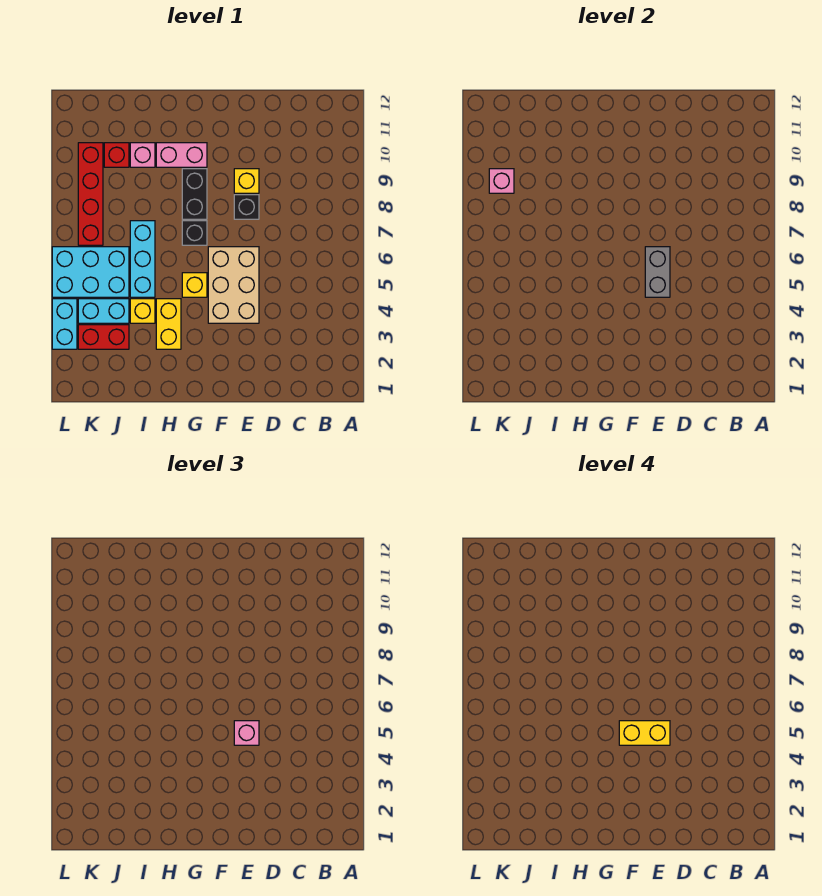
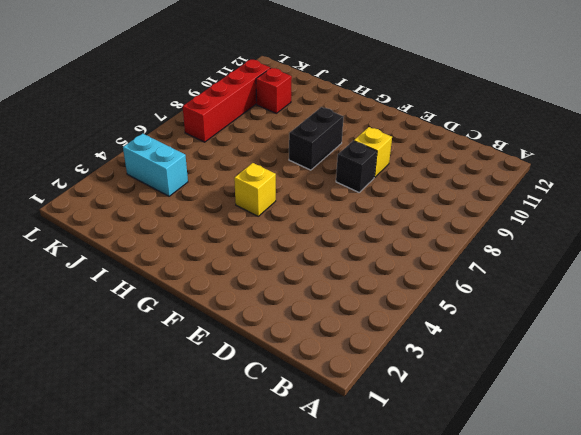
none -> tan brick E4:F6 level 1
none -> black brick G7 level 1
none -> pink brick G10:H10 level 1

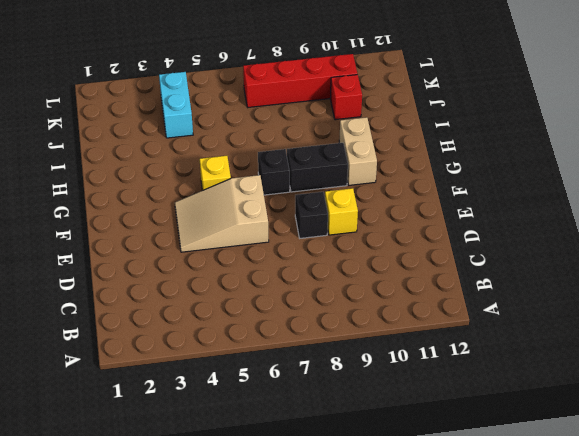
tan slope E4:F6 level 1 top 6 -> tan brick E4:F6 level 1
tan brick G10:H10 level 1 -> pink brick G10:H10 level 1
none -> yellow brick H3:H4 level 1
none -> yellow brick I4 level 1
none -> cyan brick I5:I7 level 1

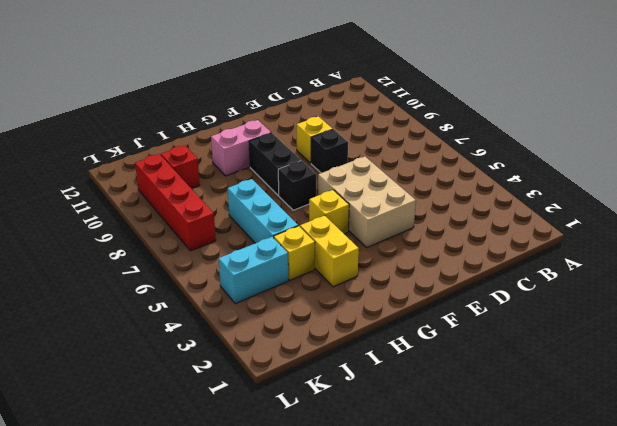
none -> pink brick I10 level 1
none -> red brick J3:K3 level 1
none -> cyan brick J5:L6 level 1

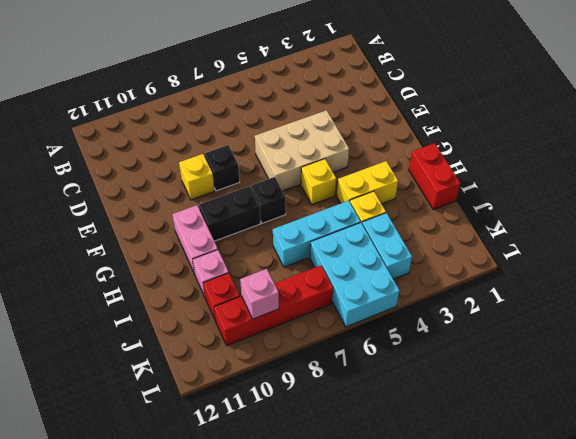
red brick H1:I1 level 1 -> red brick J3:K3 level 1
none -> cyan brick L3:L4 level 1
none -> grey brick E5:E6 level 2
none -> pink brick E5 level 3

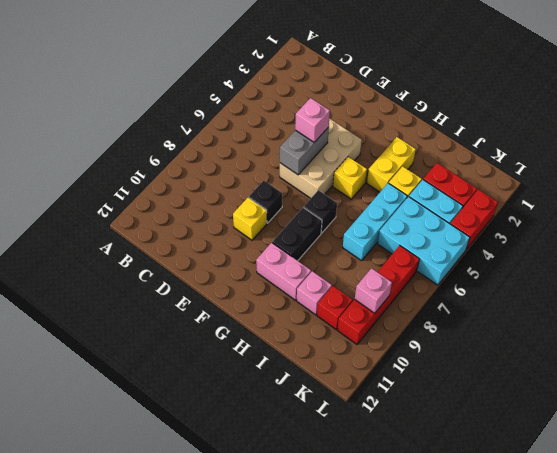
red brick L3:L4 level 1 -> cyan brick L3:L4 level 1
none -> yellow brick E5:F5 level 4

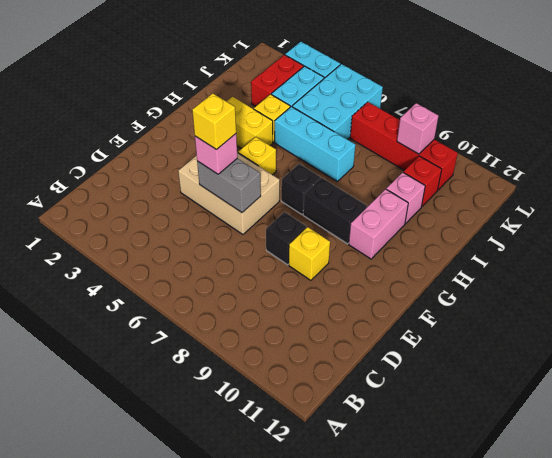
yellow brick E5 level 4 -> yellow brick E5:F5 level 4

